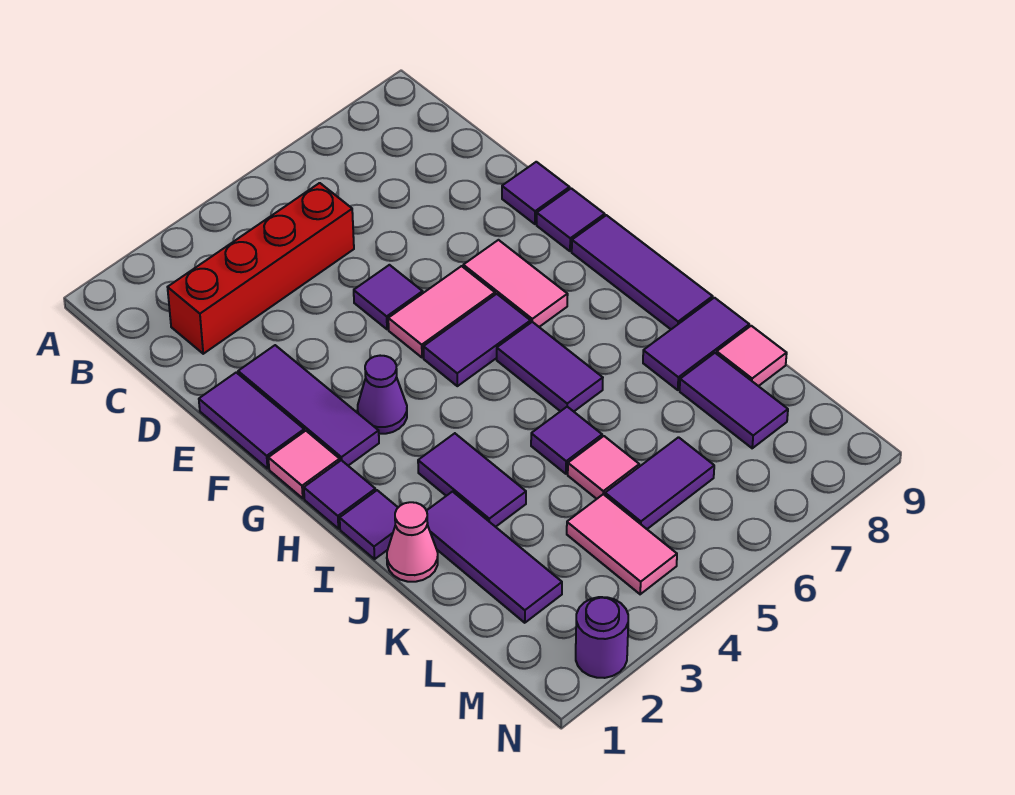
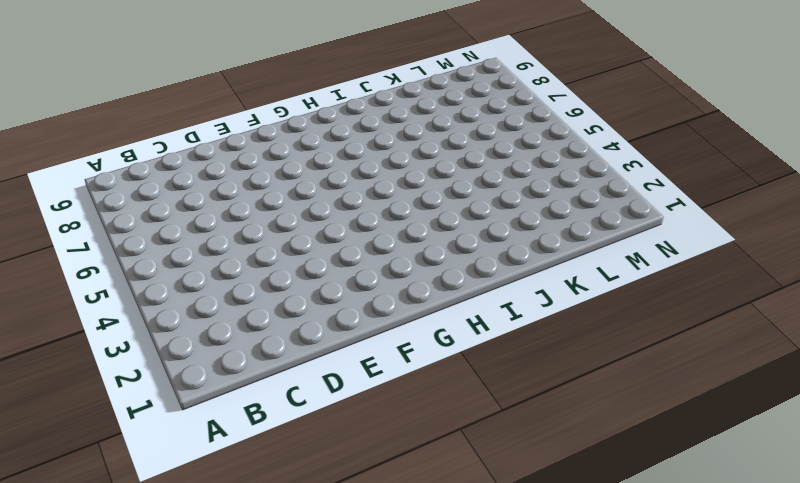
none -> red brick C2:C5 level 1
none -> purple tile E1:F1 level 1
none -> purple tile E2:G2 level 1

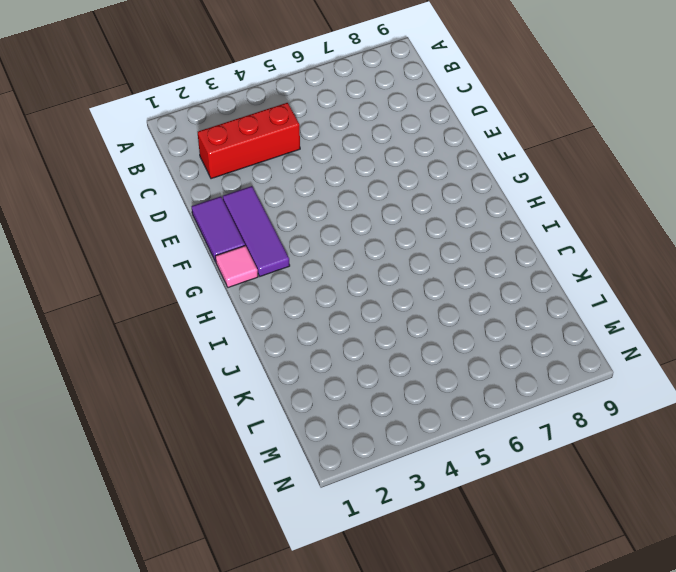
red brick C2:C4 level 1 -> red brick C2:C5 level 1
none -> purple tile E5 level 1
none -> purple tile E9 level 1
none -> pink tile F5:F6 level 1

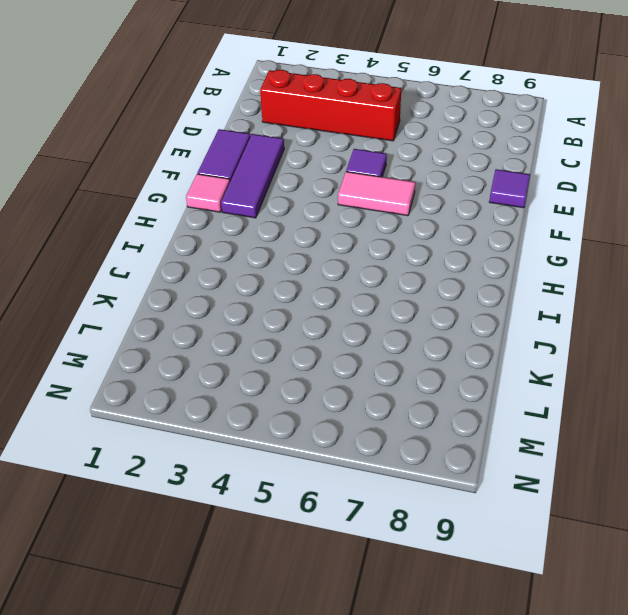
none -> pink tile F7:G7 level 1
none -> purple tile F9 level 1
none -> purple cone G3 level 1

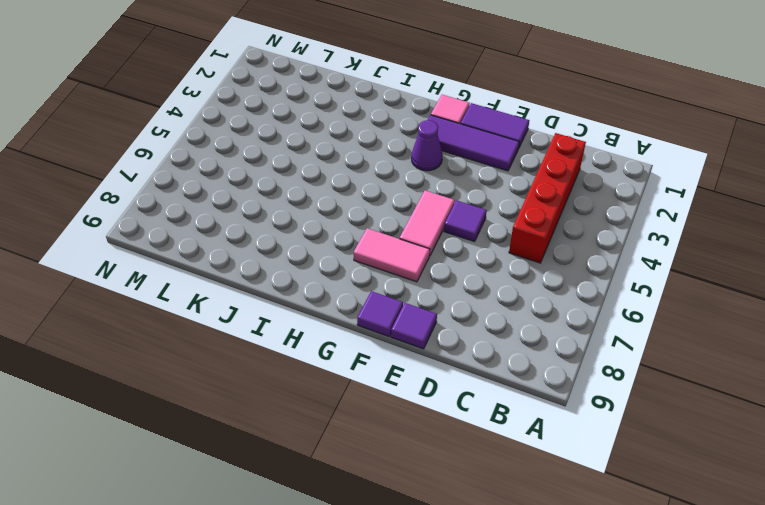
none -> purple tile G5:G6 level 1
none -> purple tile G9:I9 level 1
none -> purple tile H1 level 1

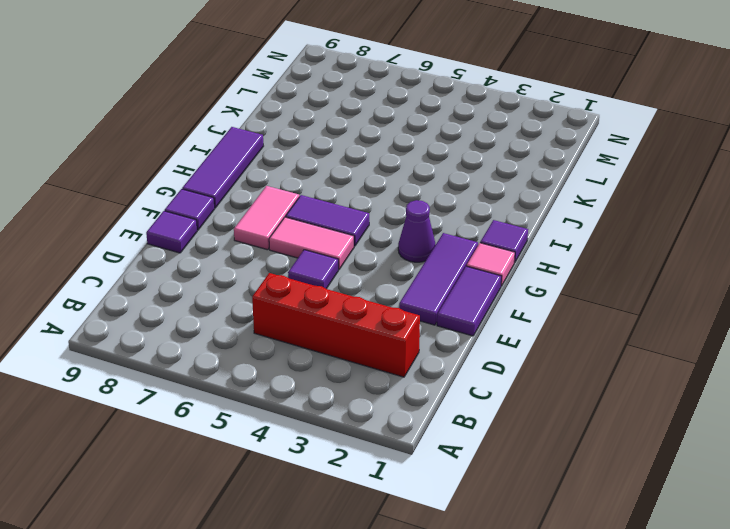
none -> purple tile H6:I6 level 1
none -> purple tile I1 level 1
none -> purple tile I3:J3 level 1

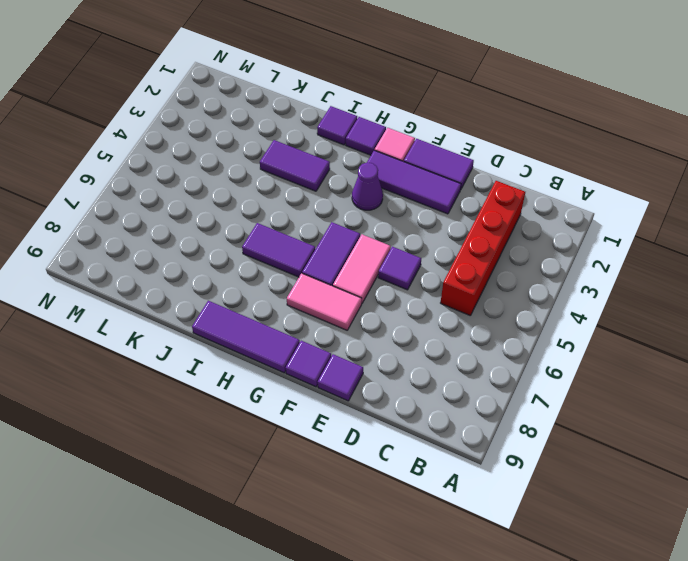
none -> pink cone J1 level 1
none -> purple tile J2:L2 level 1
none -> purple tile J5 level 1

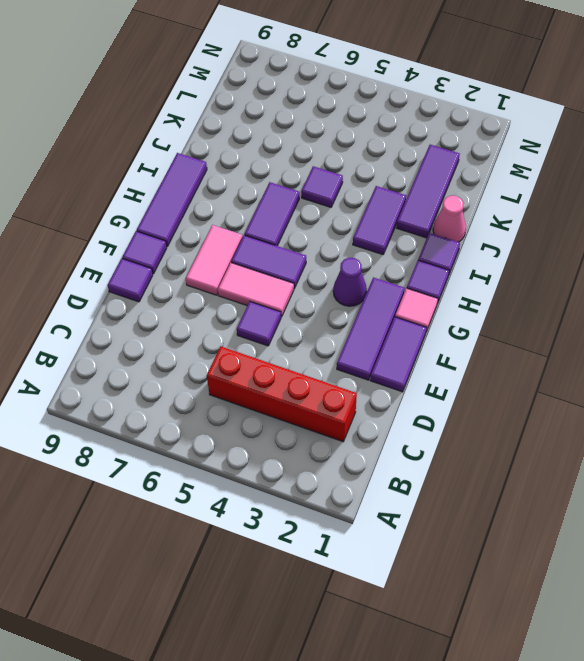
none -> purple tile J8:J9 level 1
none -> pink tile K5 level 1
none -> purple tile K8:L8 level 1

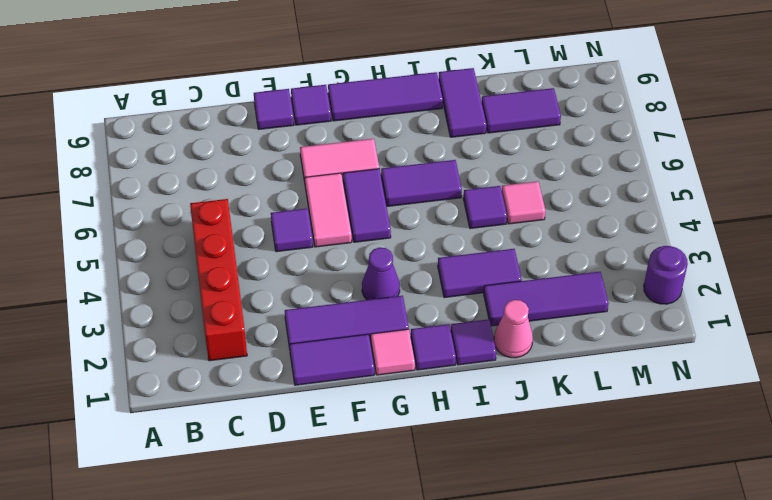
none -> pink tile K9 level 1
none -> pink tile L4:M4 level 1
none -> purple tile L5:L6 level 1

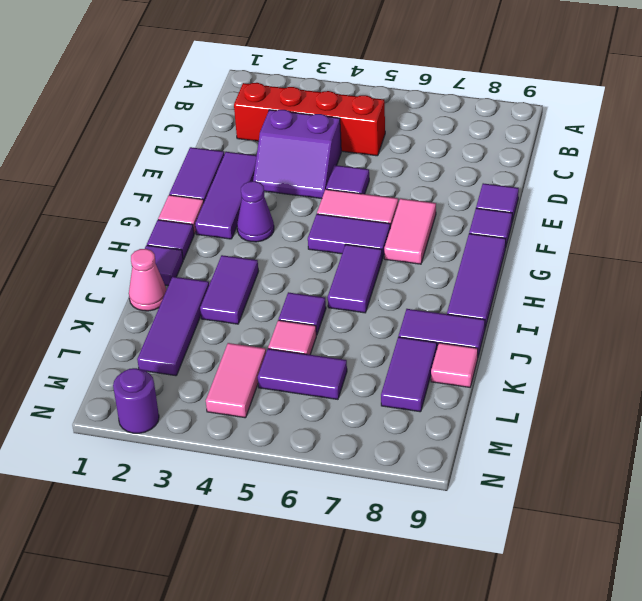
purple slope D3:E4 level 1 top D -> none

